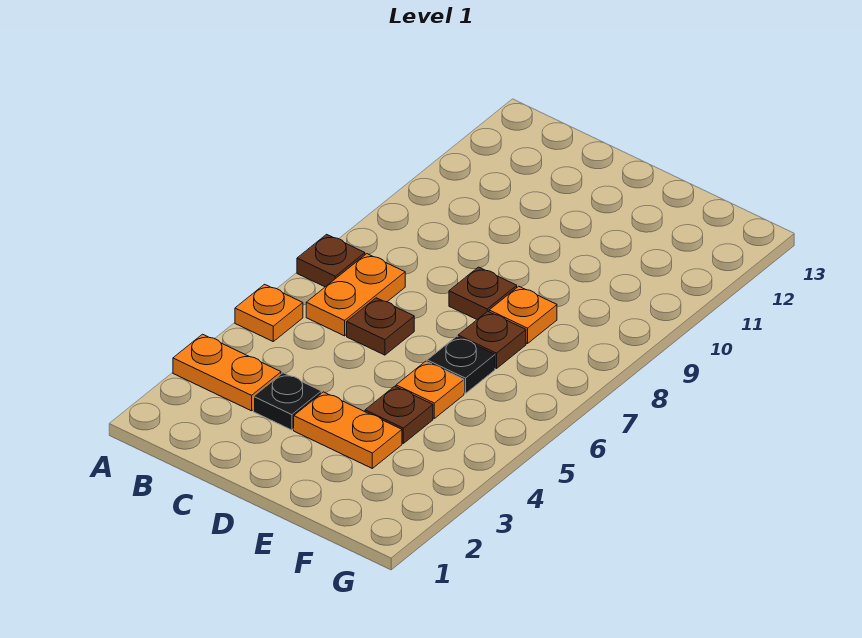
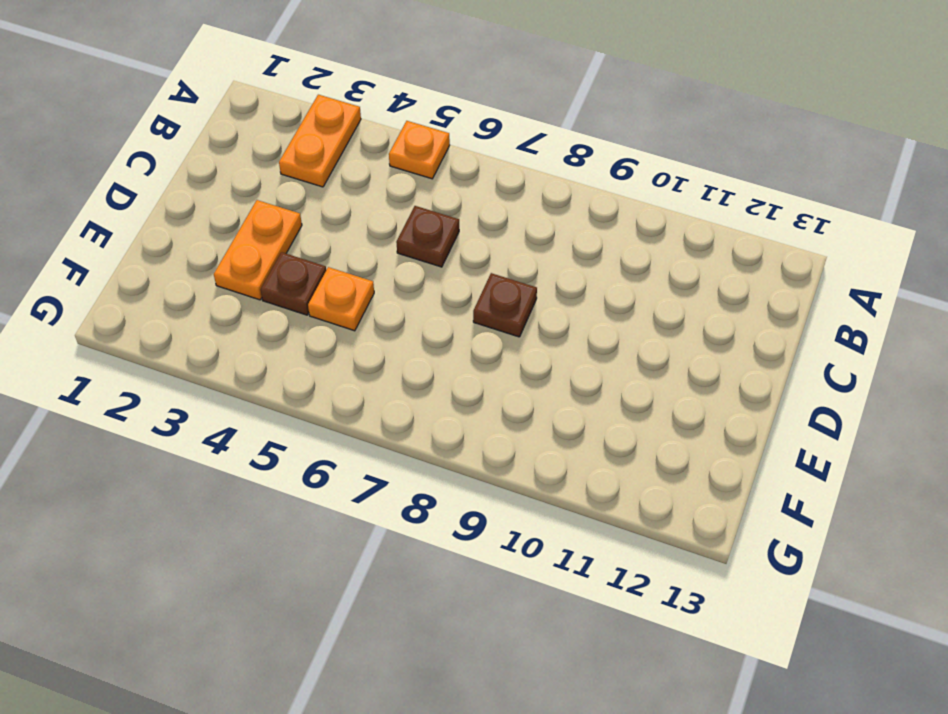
none -> brown plate A7 level 1
none -> orange plate B6:B7 level 1
none -> black plate C3 level 1

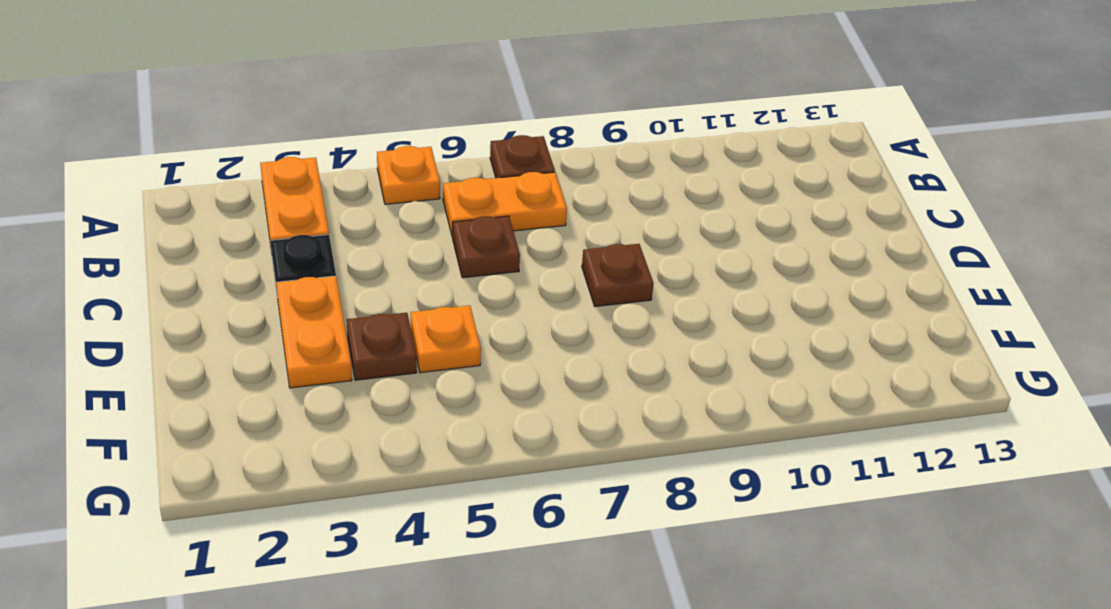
none -> black plate E6 level 1
none -> brown plate E7 level 1
none -> orange plate E8 level 1

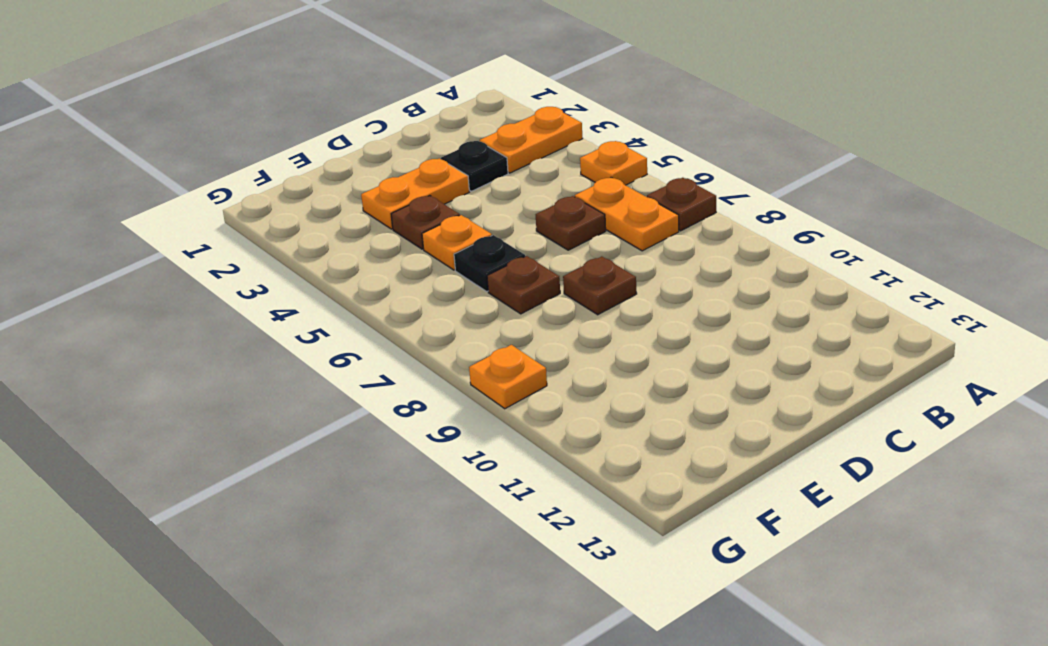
orange plate G9 level 1 -> orange plate E8 level 1

